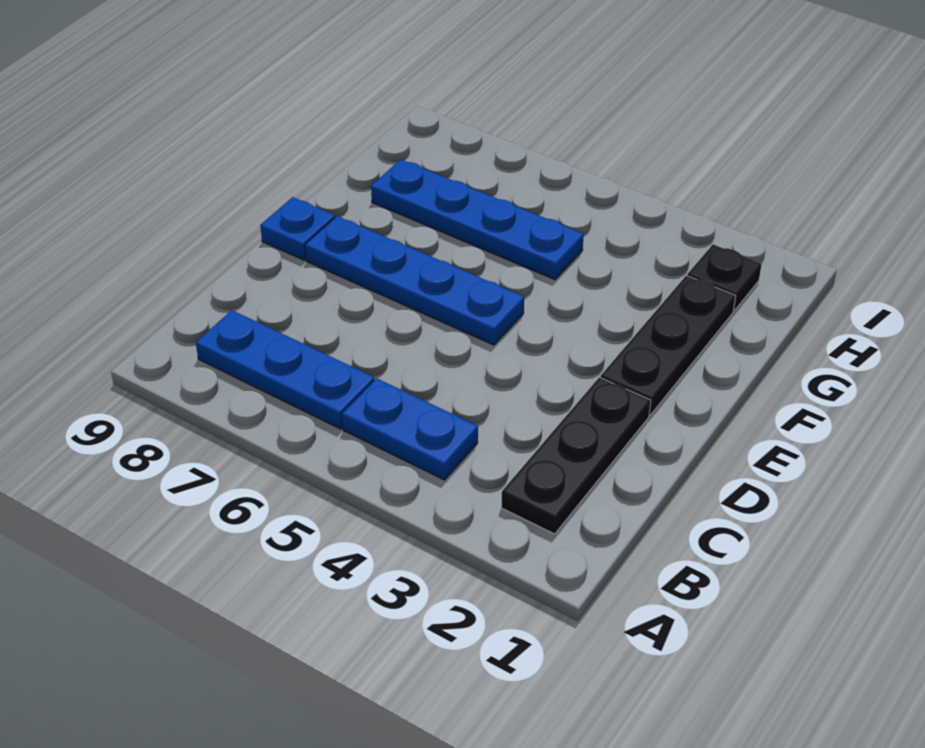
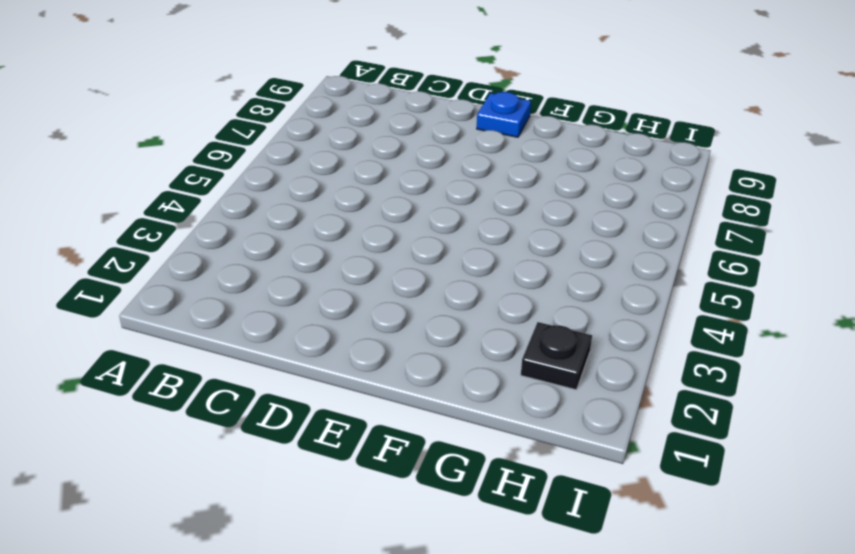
none -> black plate B2:D2 level 1
none -> blue plate B4:B5 level 1

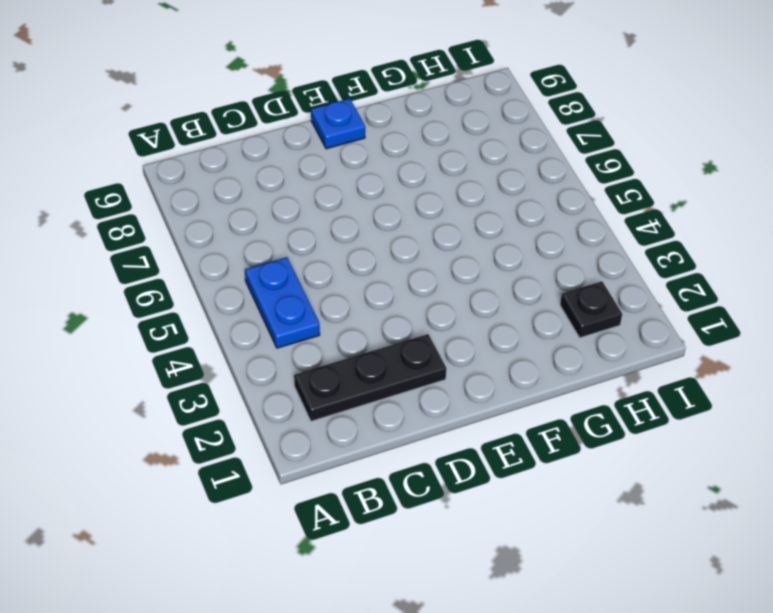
none -> blue plate B6:B8 level 1
none -> black plate E2:G2 level 1

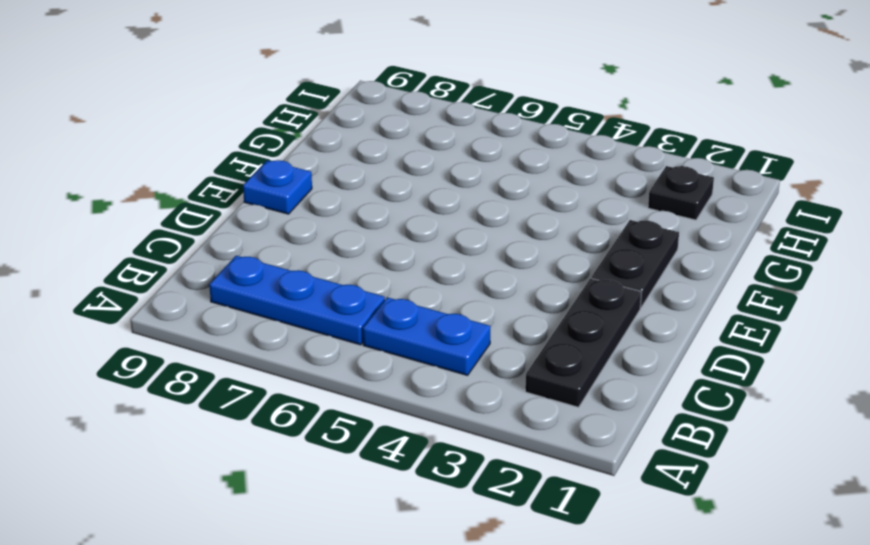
black plate E2:F2 level 1 -> black plate E2:G2 level 1
none -> blue plate E5:E8 level 1
none -> blue plate G5:G8 level 1

